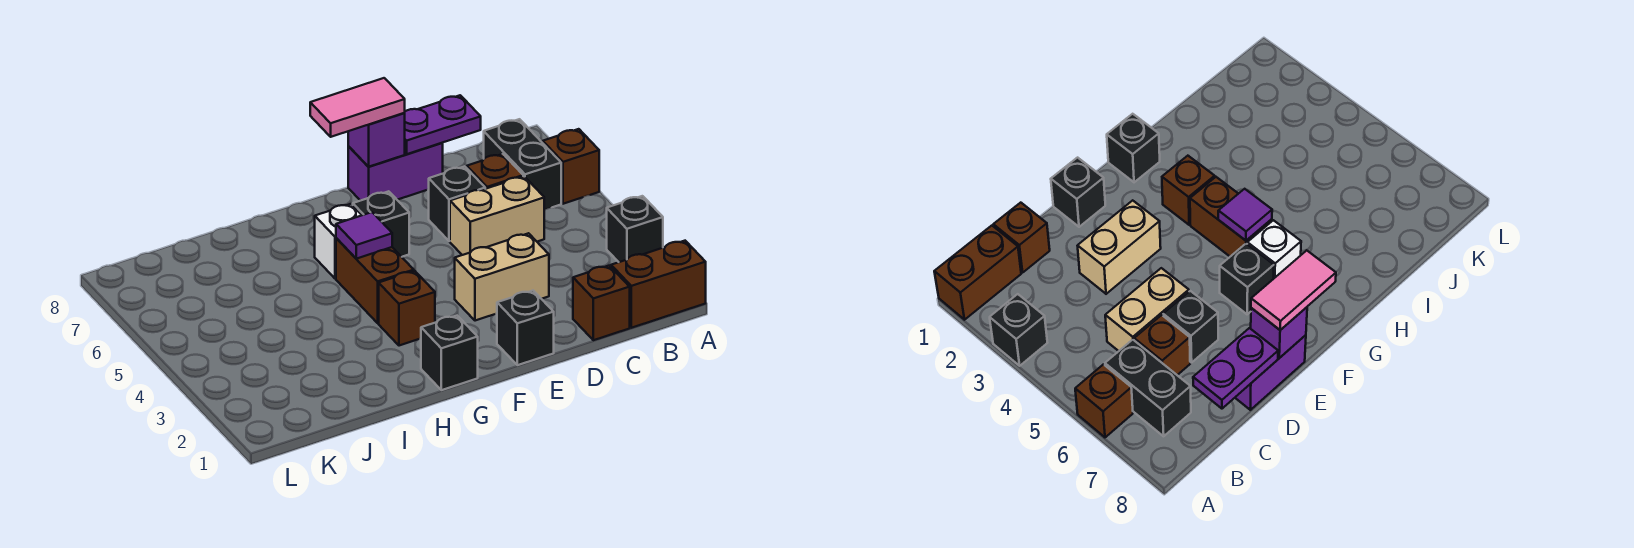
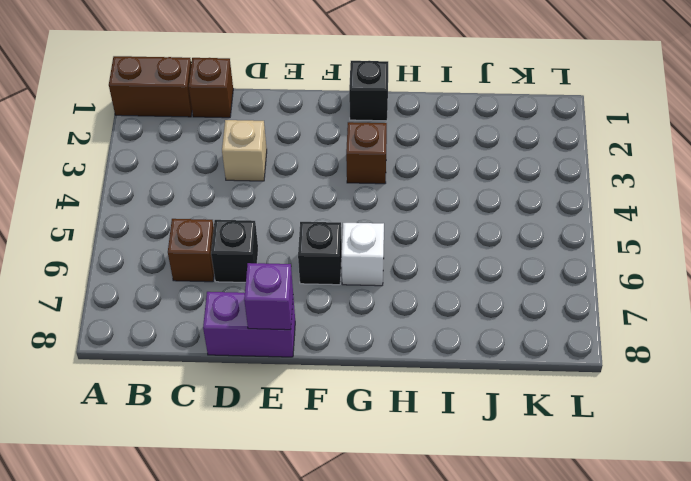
tan brick D3 level 1 -> tan brick D3:E3 level 1
none -> black brick A3 level 1
none -> brown brick A6 level 1
none -> black brick B6:B7 level 1

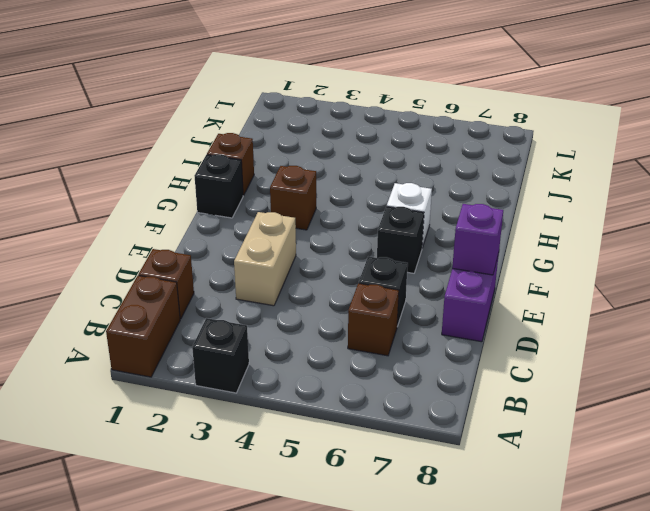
brown brick H1 level 1 -> brown brick A6 level 1
none -> black brick B6:B7 level 1
none -> tan brick C5:D5 level 1
none -> black brick E1 level 1

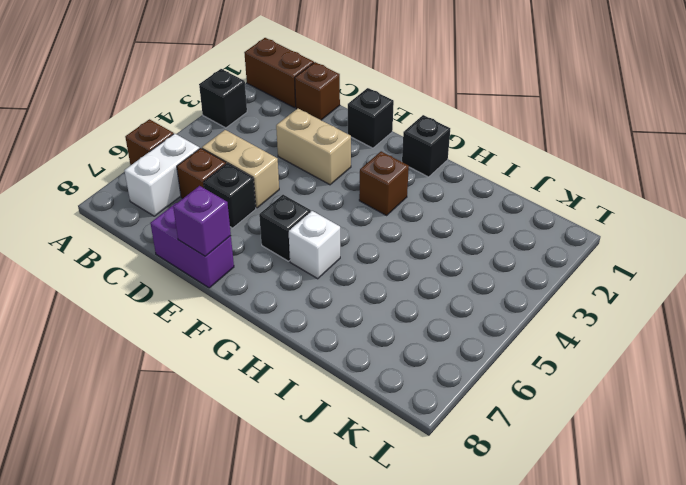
white brick B6:B7 level 1 -> black brick B6:B7 level 1
none -> brown brick G4:G5 level 1
none -> purple plate C8:D8 level 2
none -> purple tile G5 level 2

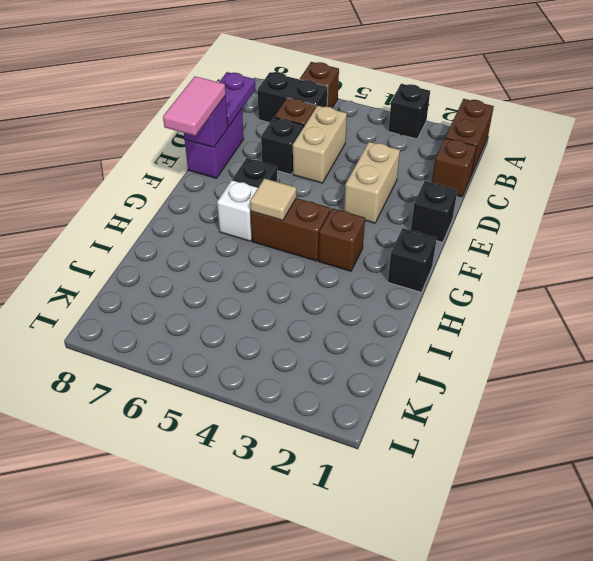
tan tile G5 level 2 -> purple tile G5 level 2

